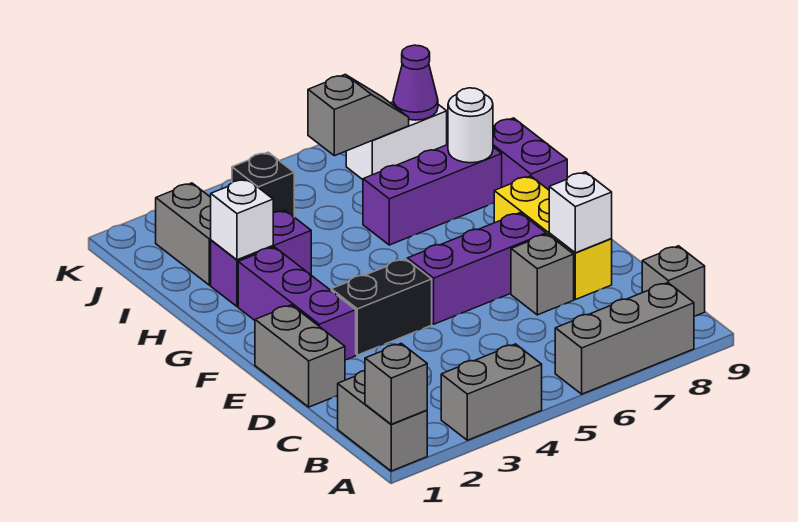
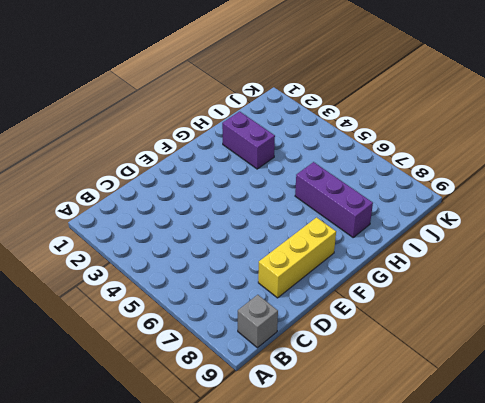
none -> grey brick A1:B1 level 1
none -> grey brick A3:A4 level 1
none -> grey brick A6:A8 level 1

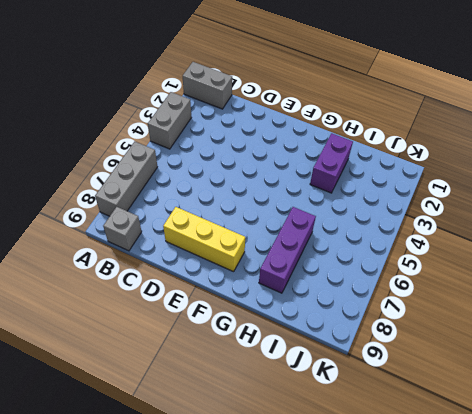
none -> grey brick D1:E1 level 1
none -> grey brick D7 level 1
none -> purple brick E2:G2 level 1

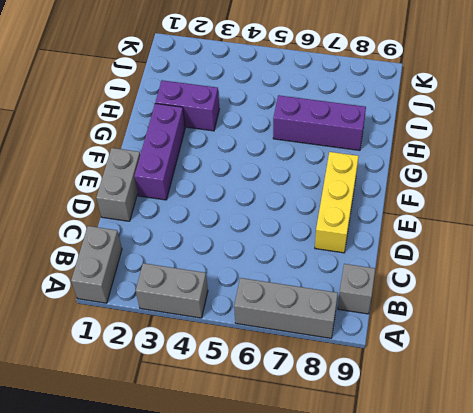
none -> grey brick D7 level 1
none -> black brick E3:E4 level 1
none -> purple brick E5:E7 level 1

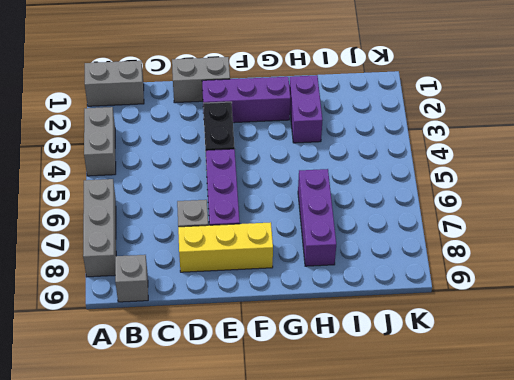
none -> purple brick G9:H9 level 1
none -> grey brick I2:J2 level 1
none -> black brick J4 level 1

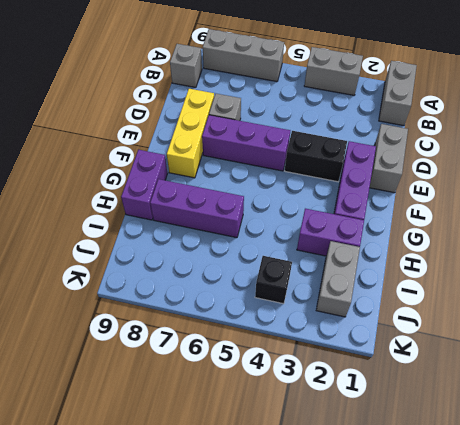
none -> white brick J7:J8 level 1
none -> grey brick A1 level 2
none -> white brick D8 level 2

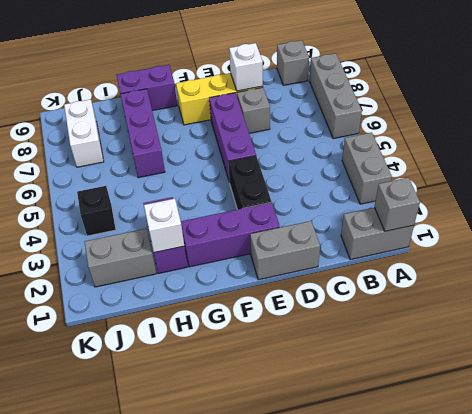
none -> white round brick H8 level 2
none -> grey slope J6:J7 level 2 top 6
none -> purple cone J8 level 2

